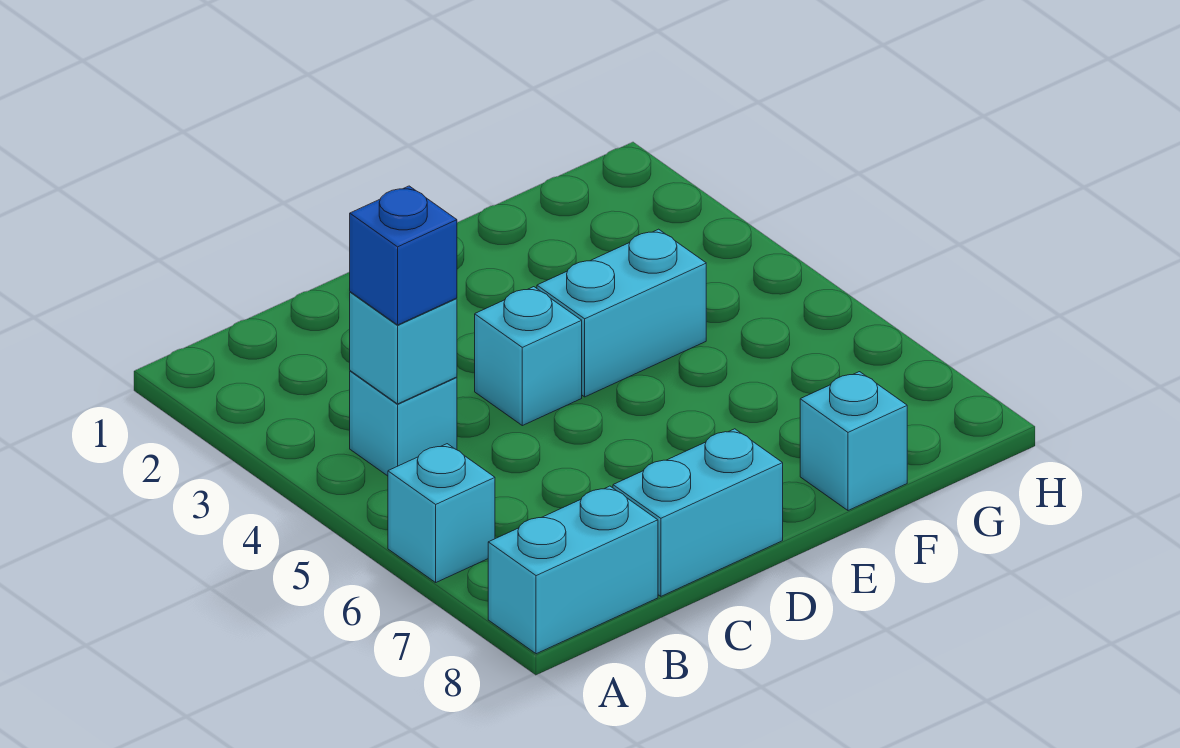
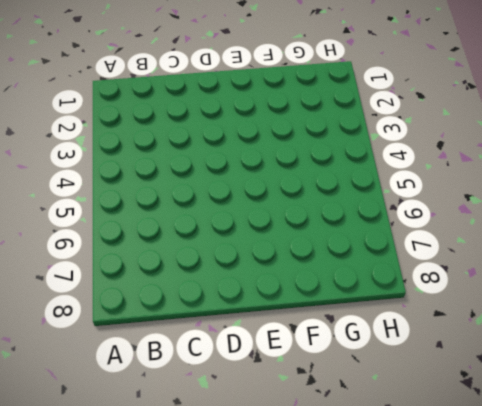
none -> cyan brick A6 level 1
none -> cyan brick A8:B8 level 1

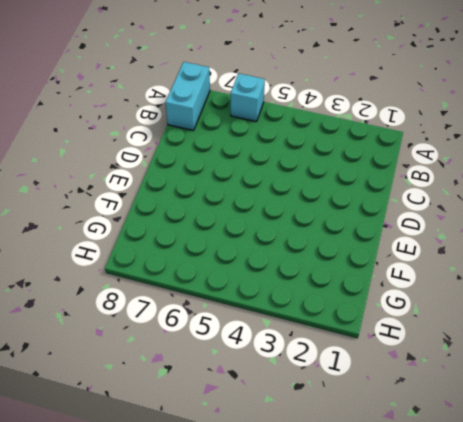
none -> cyan brick B4 level 1
none -> cyan brick C8:D8 level 1

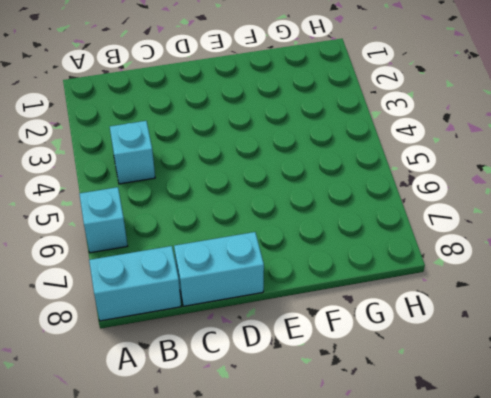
none -> cyan brick D4 level 1
none -> cyan brick E4:F4 level 1

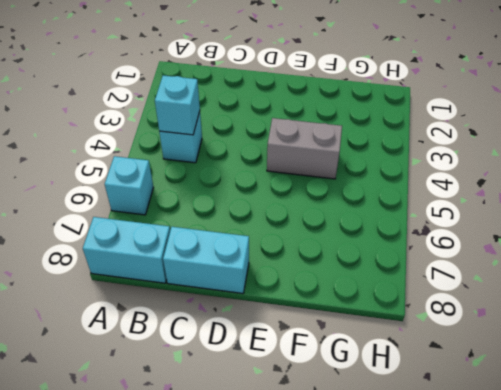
grey brick E4:F4 level 1 -> cyan brick E4:F4 level 1
none -> cyan brick D4 level 1
none -> cyan brick F8 level 1

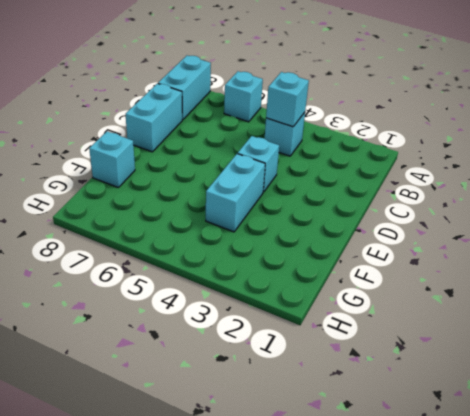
none -> blue brick B4 level 3

